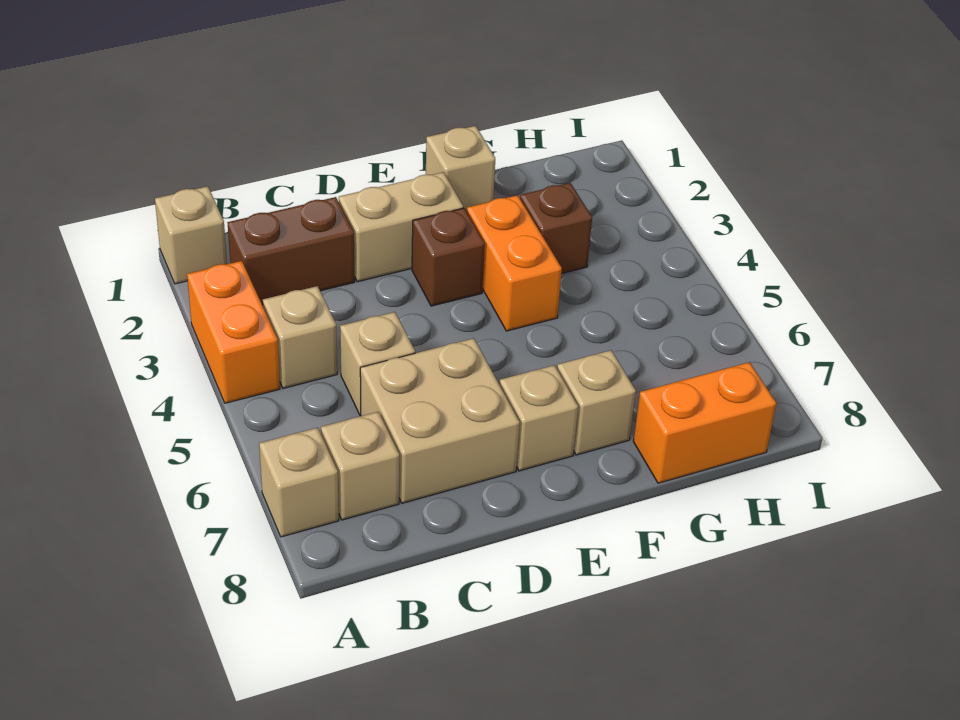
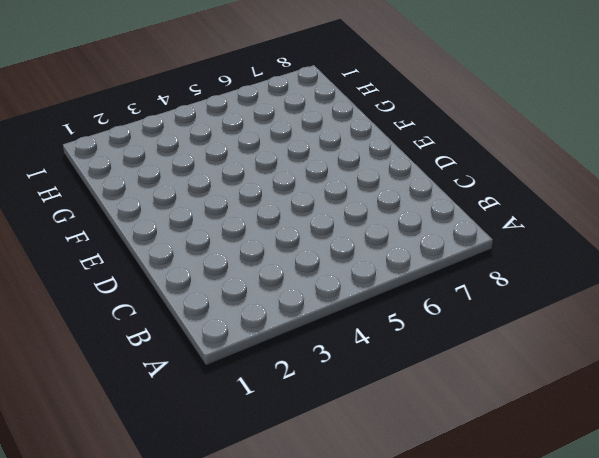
none -> tan brick A1 level 1
none -> orange brick A3:A4 level 1
none -> tan brick A7 level 1

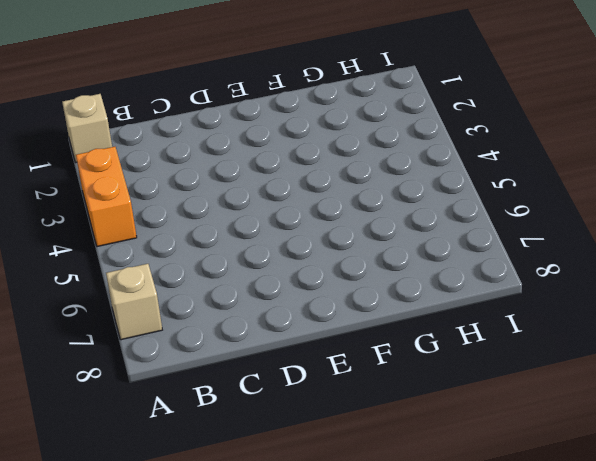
none -> brown brick B2:C2 level 1
none -> tan brick B4 level 1
none -> tan brick B7 level 1

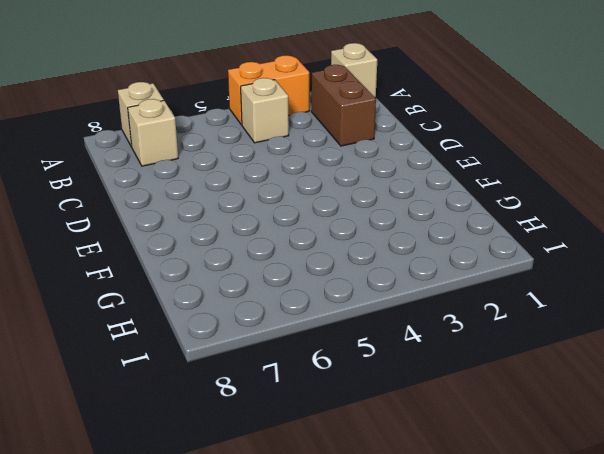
none -> tan brick C5 level 1
none -> tan brick C6:D7 level 1
none -> tan brick D2:E2 level 1

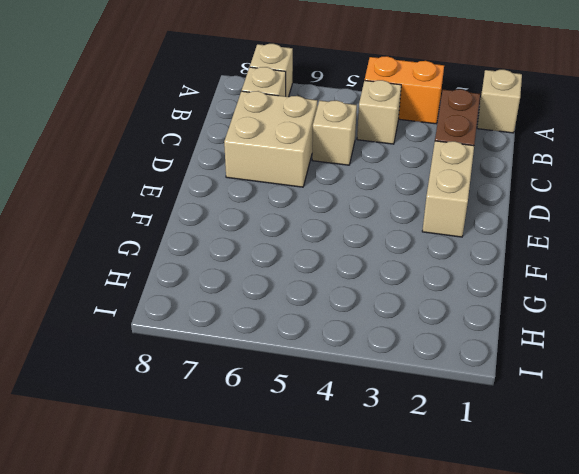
none -> brown brick E3 level 1
none -> tan brick E7 level 1
none -> tan brick F1 level 1

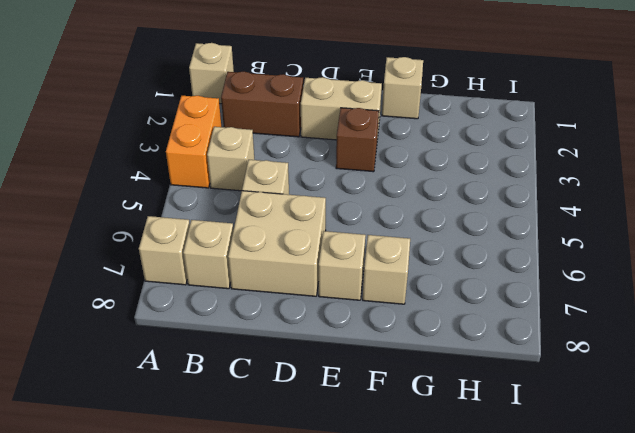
none -> orange brick F3:F4 level 1
none -> brown brick G3 level 1
none -> orange brick G8:H8 level 1

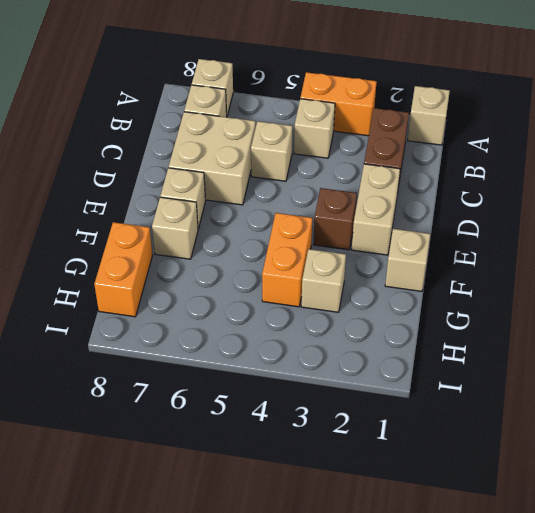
orange brick F4:G4 level 1 -> orange brick F3:F4 level 1
tan brick G3 level 1 -> brown brick G3 level 1

